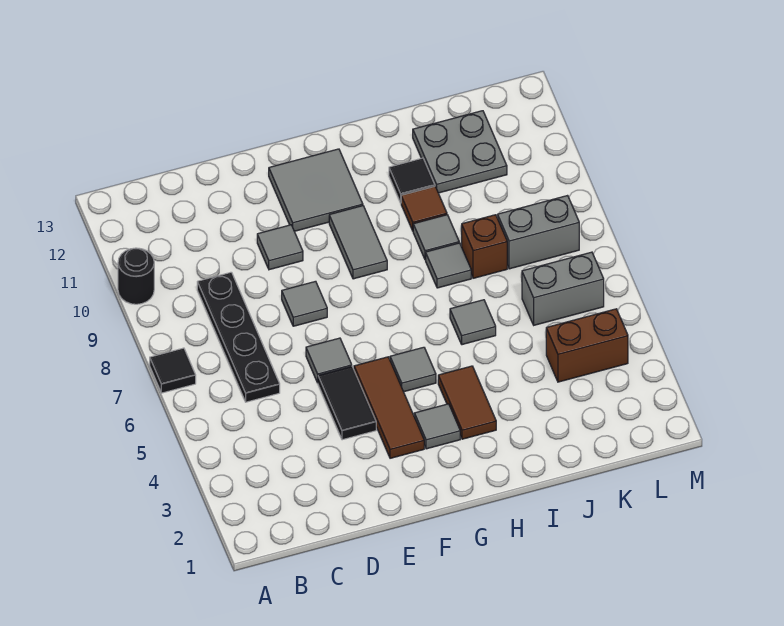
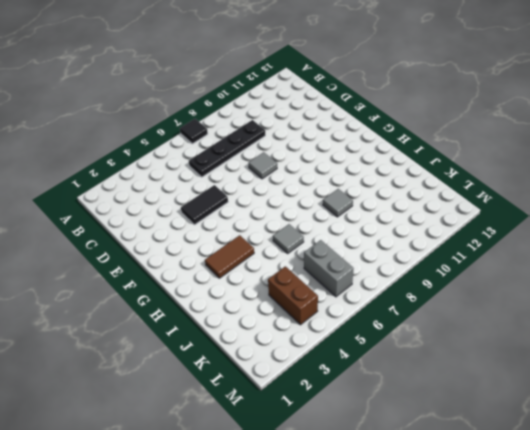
none -> black round brick A10 level 1
none -> grey tile E6 level 1
none -> grey tile E10 level 1

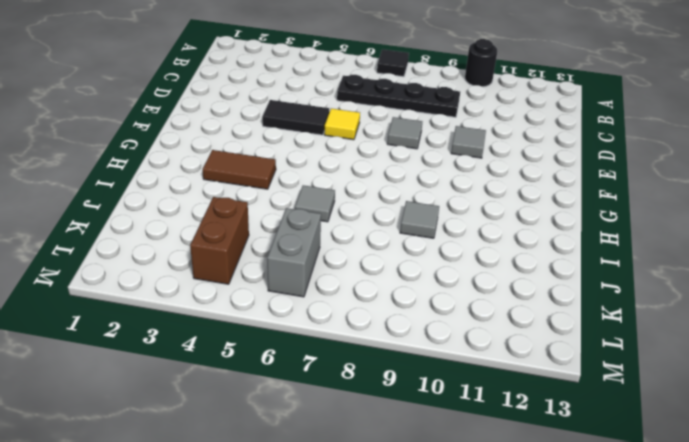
yellow tile E6 level 1 -> grey tile E6 level 1
none -> brown tile F3:F5 level 1
none -> grey tile F11:G12 level 1
none -> grey tile G3 level 1

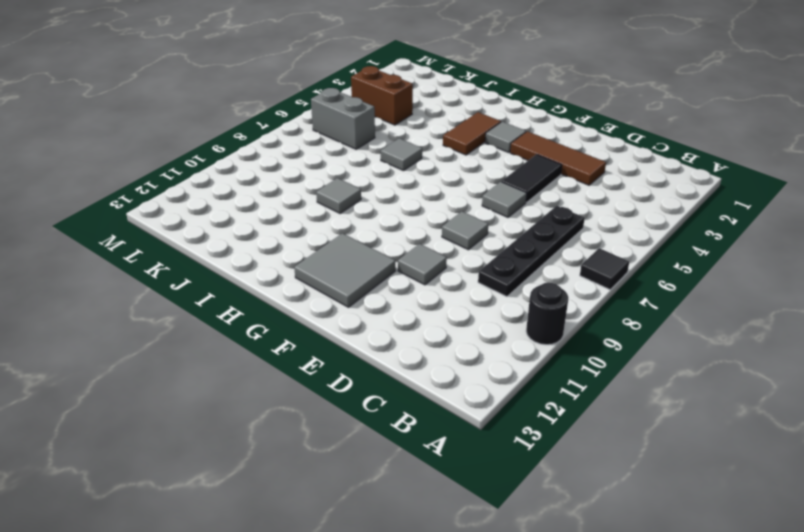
brown tile D3:F3 level 1 -> brown tile F3:F5 level 1
none -> grey tile G5 level 1
none -> grey tile G9:G10 level 1
none -> grey tile I8 level 1

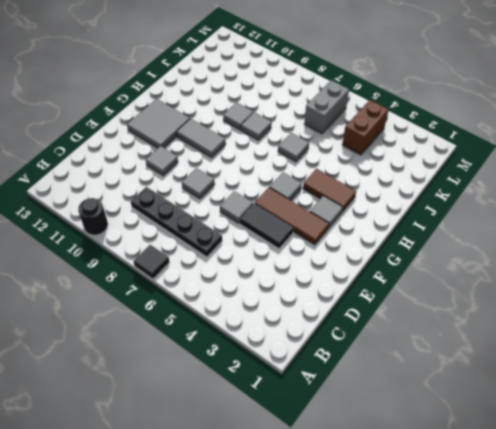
none -> brown tile I10 level 1
none -> black tile I11 level 1
none -> brown brick J8 level 1

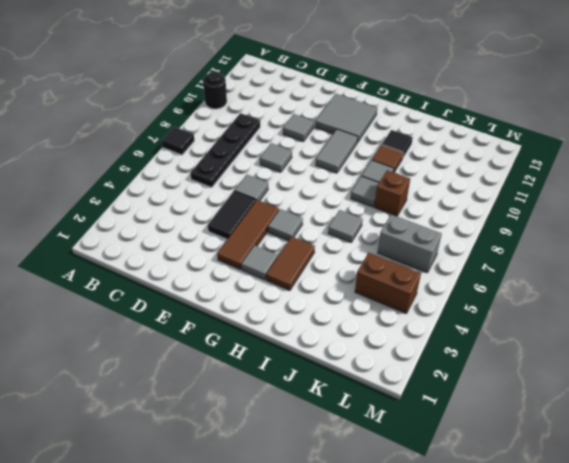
none -> grey plate J11:K12 level 1
none -> grey brick K8:L8 level 1

